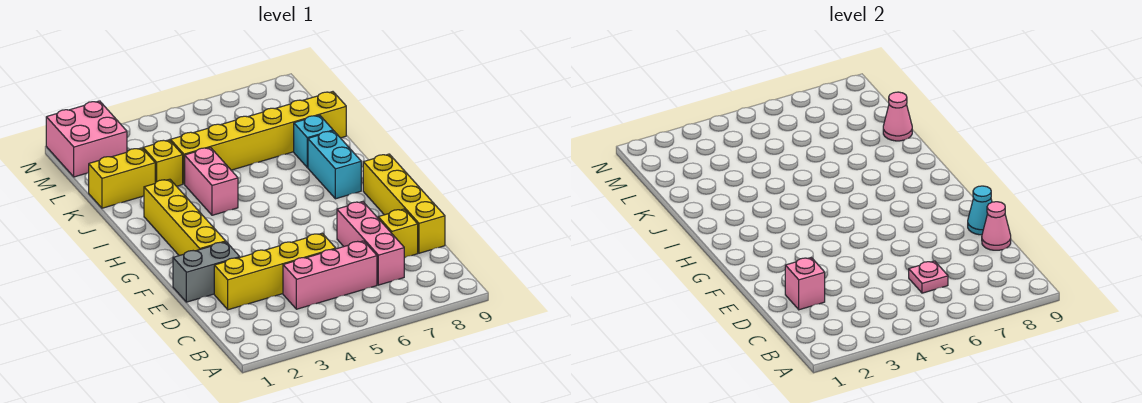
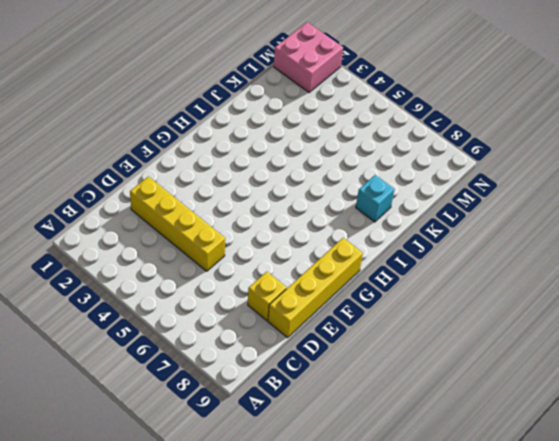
none -> pink brick C4:C6 level 1
none -> pink brick C7:E7 level 1
none -> grey brick E1:E2 level 1

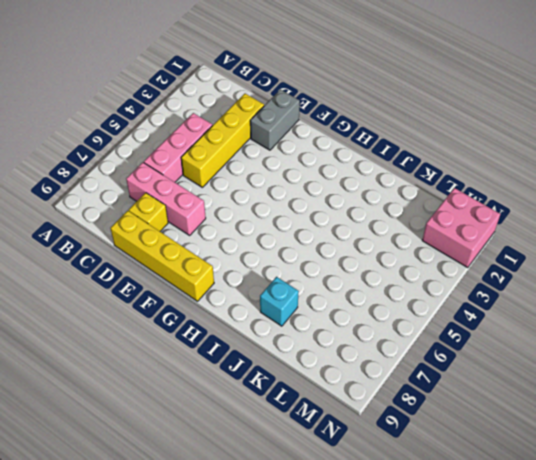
none -> yellow brick F2:I2 level 1
none -> cyan brick H8:I8 level 1
none -> pink brick I4:J4 level 1

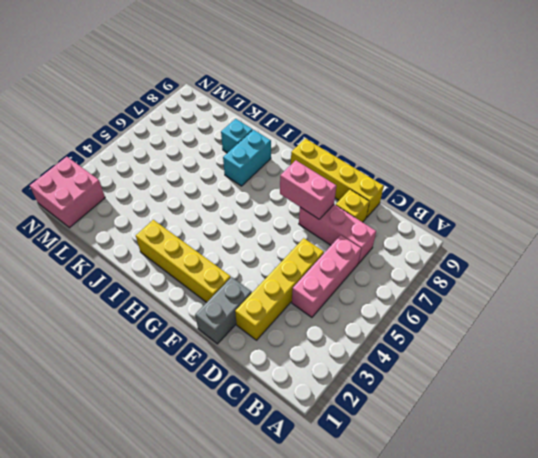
pink brick E7:F7 level 2 -> pink brick I4:J4 level 1
cyan brick I7:I8 level 1 -> cyan brick H8:I8 level 1
none -> yellow brick K1:K2 level 1
none -> yellow brick K3 level 1
none -> yellow brick K4:K9 level 1

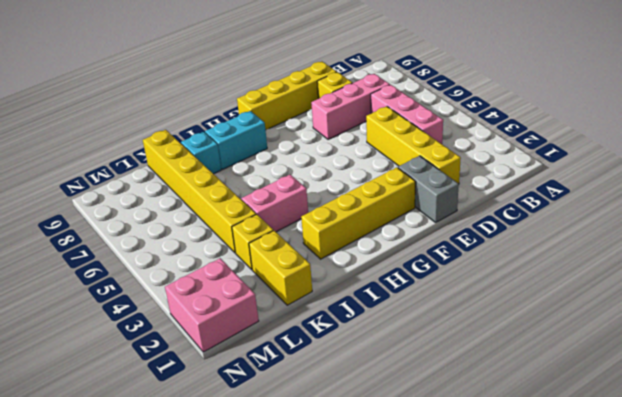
none -> pink plate C6 level 2
none -> pink brick D2 level 2
none -> pink cone D9 level 2

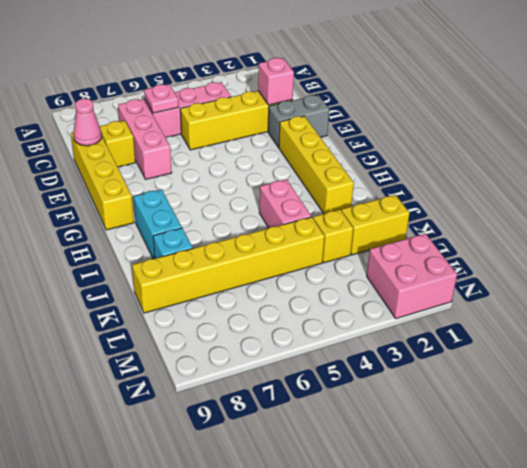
none -> cyan cone E9 level 2
none -> pink cone K9 level 2

